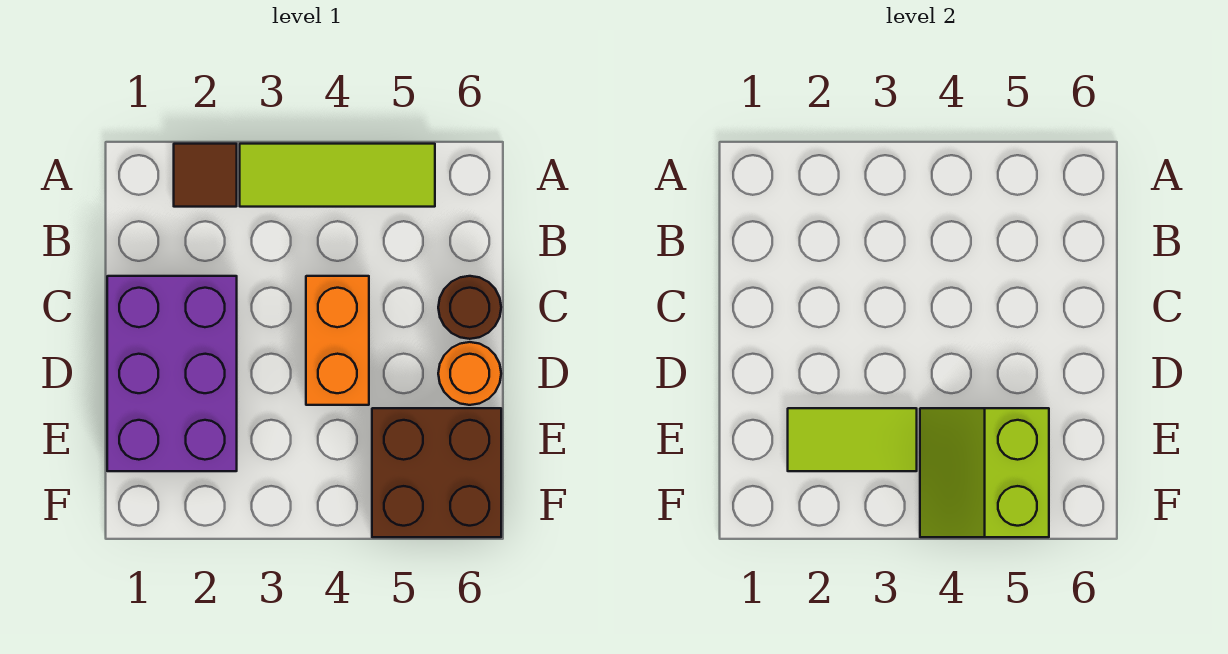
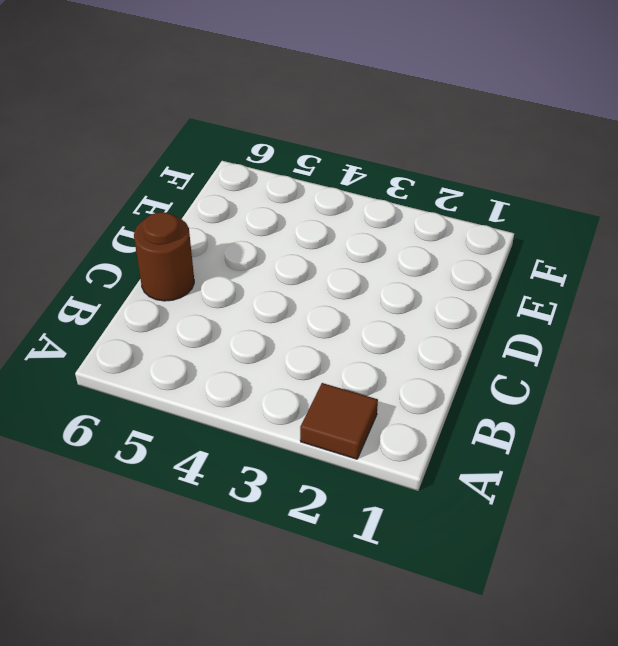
none -> lime tile A3:A5 level 1
none -> purple brick C1:E2 level 1

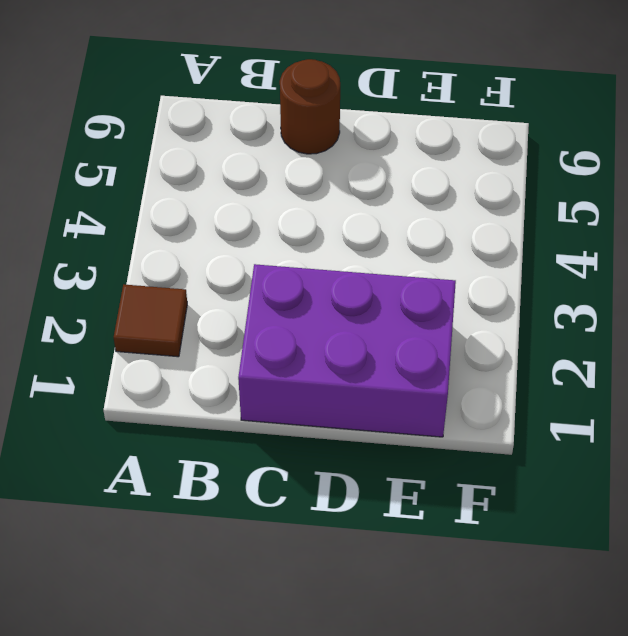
none -> lime tile A3:A5 level 1
none -> orange brick C4:D4 level 1

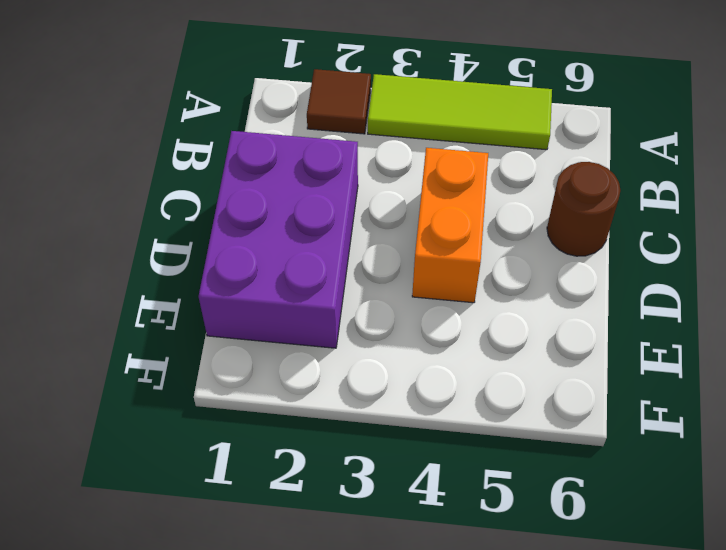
none -> orange round brick D6 level 1
none -> brown brick E5:F6 level 1

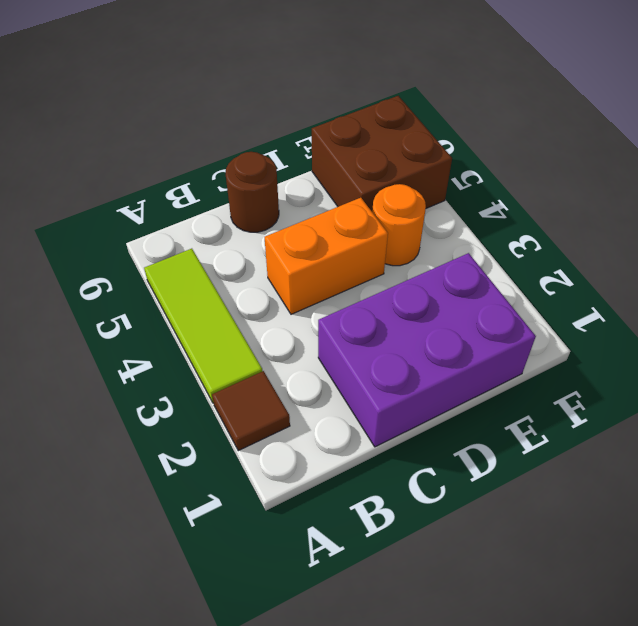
orange round brick E4 level 1 -> orange round brick D6 level 1
none -> lime tile E2:E3 level 2
none -> lime slope E4:F5 level 2 top 5

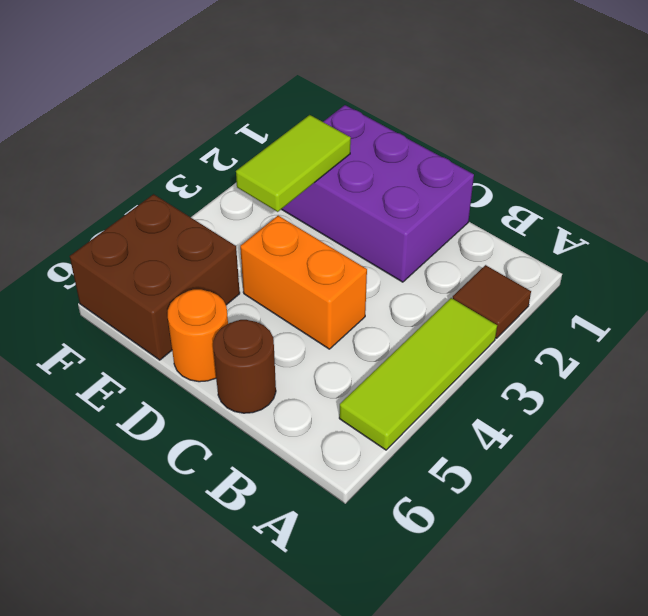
none -> lime slope E4:F5 level 2 top 5

